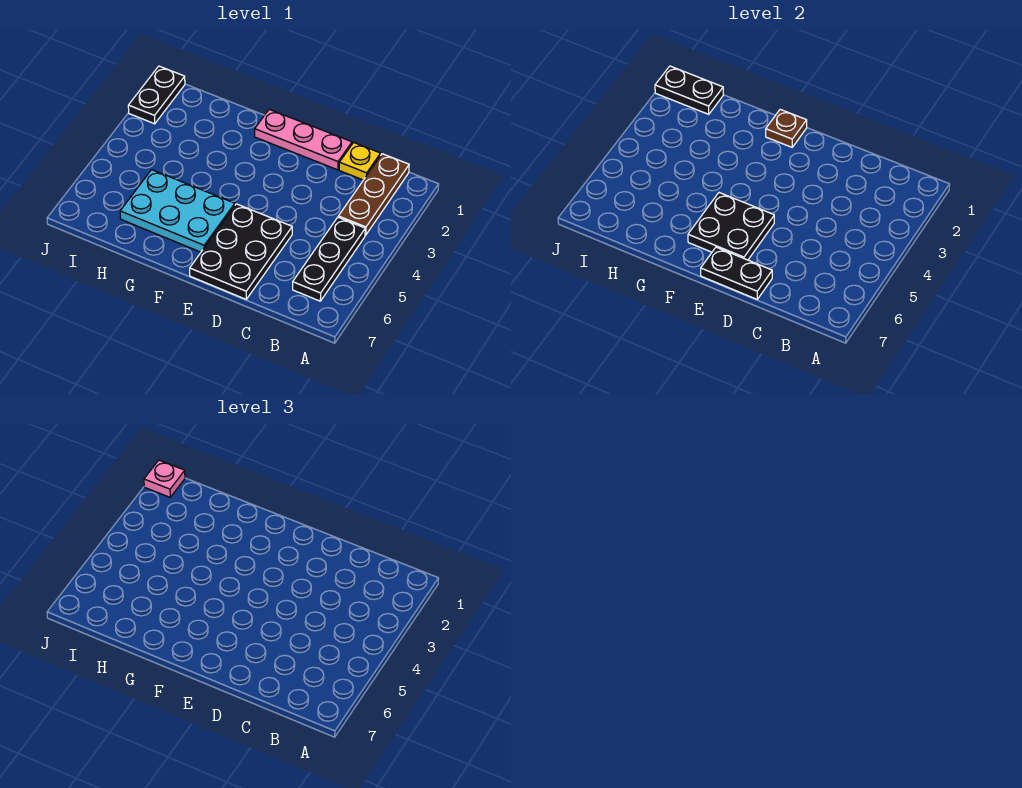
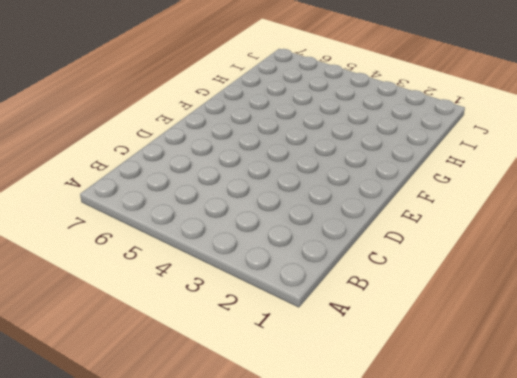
none -> brown plate B1:B3 level 1
none -> black plate B4:B6 level 1
none -> yellow plate C1 level 1

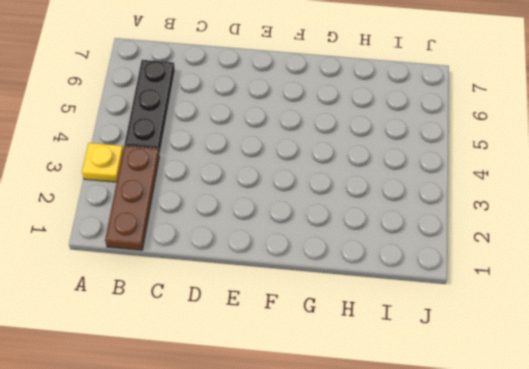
yellow plate A3 level 1 -> yellow plate C1 level 1
none -> pink plate D1:F1 level 1
none -> black plate D5:E7 level 1
none -> cyan plate F5:H6 level 1

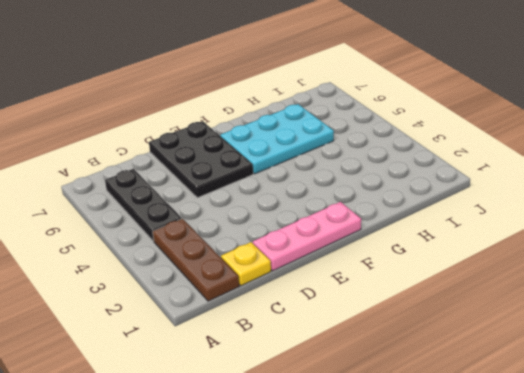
none -> black plate J1:J2 level 1
none -> black plate D7:E7 level 2
none -> black plate E5:F6 level 2

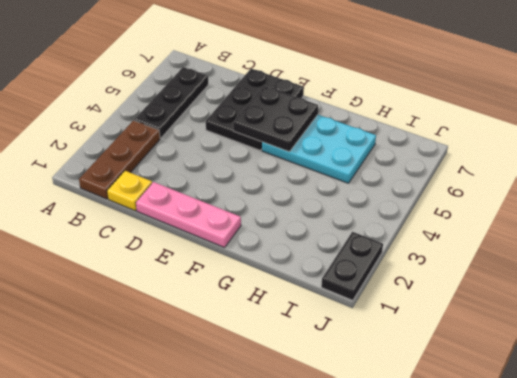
none -> black plate D7:E7 level 2
none -> brown plate F1 level 2
none -> black plate I1:J1 level 2

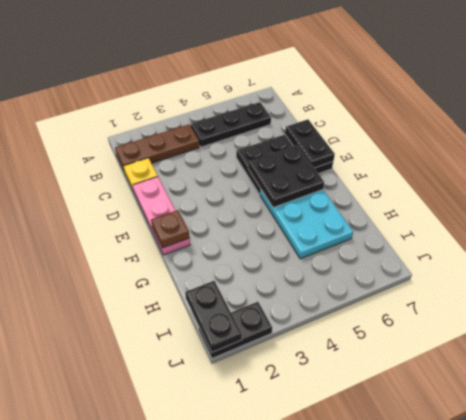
none -> pink plate J1 level 3

